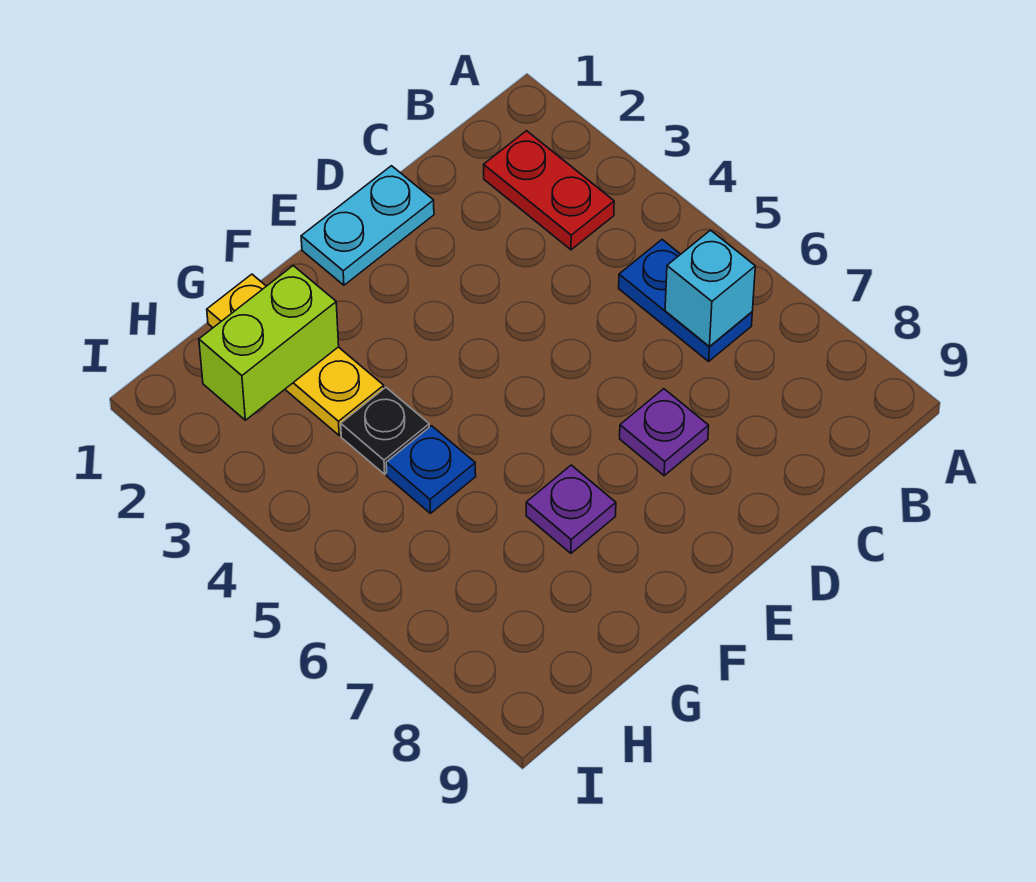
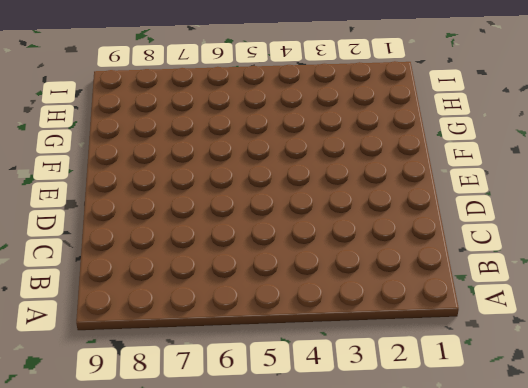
none -> red plate B2:B3 level 1
none -> blue plate B5:B6 level 1

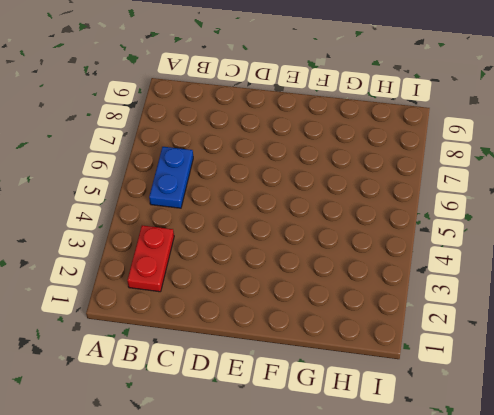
none -> cyan plate D1:E1 level 1
none -> purple plate D7 level 1

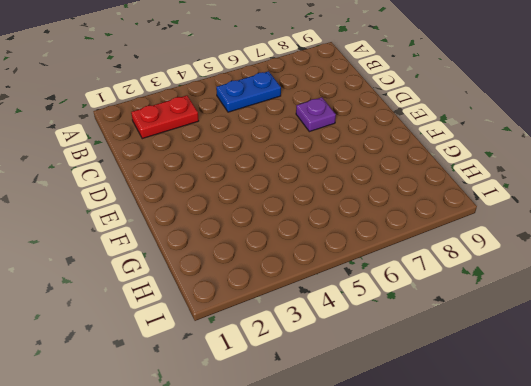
none -> cyan plate D1:E1 level 1
none -> purple plate F7 level 1

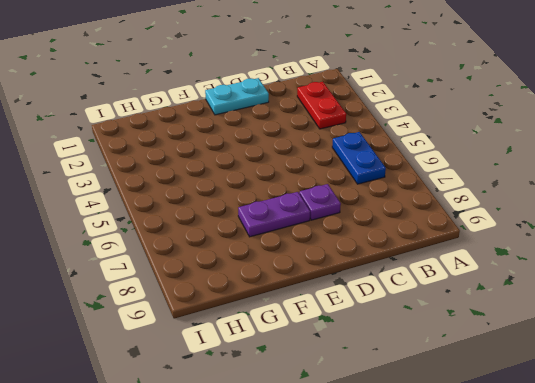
purple plate E7:F7 level 1 -> purple plate F7 level 1
none -> yellow plate G1:G3 level 1
none -> black plate G4 level 1

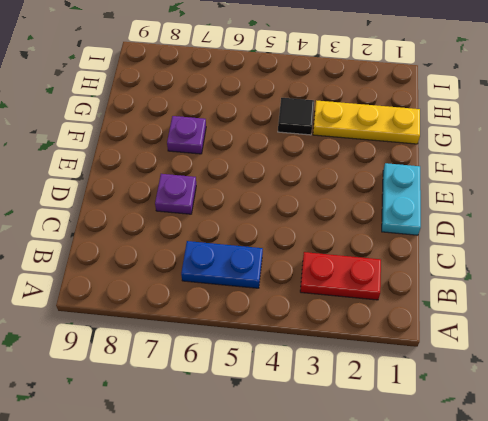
black tile G4 level 1 -> black plate G4 level 1
none -> blue plate G5 level 1
none -> cyan brick B6 level 2

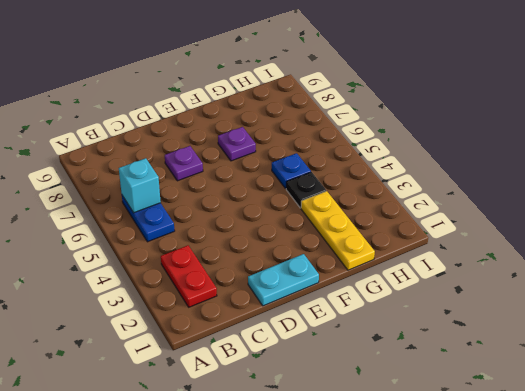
none -> lime brick G2:H2 level 2

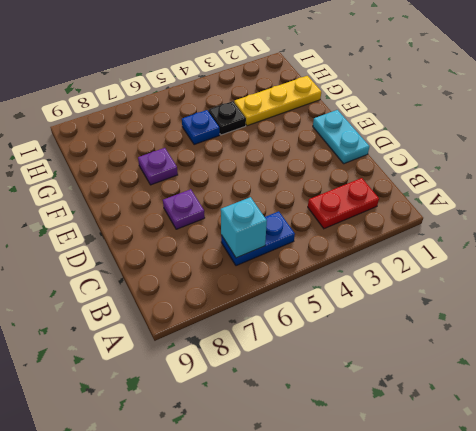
none -> lime brick G2:H2 level 2

